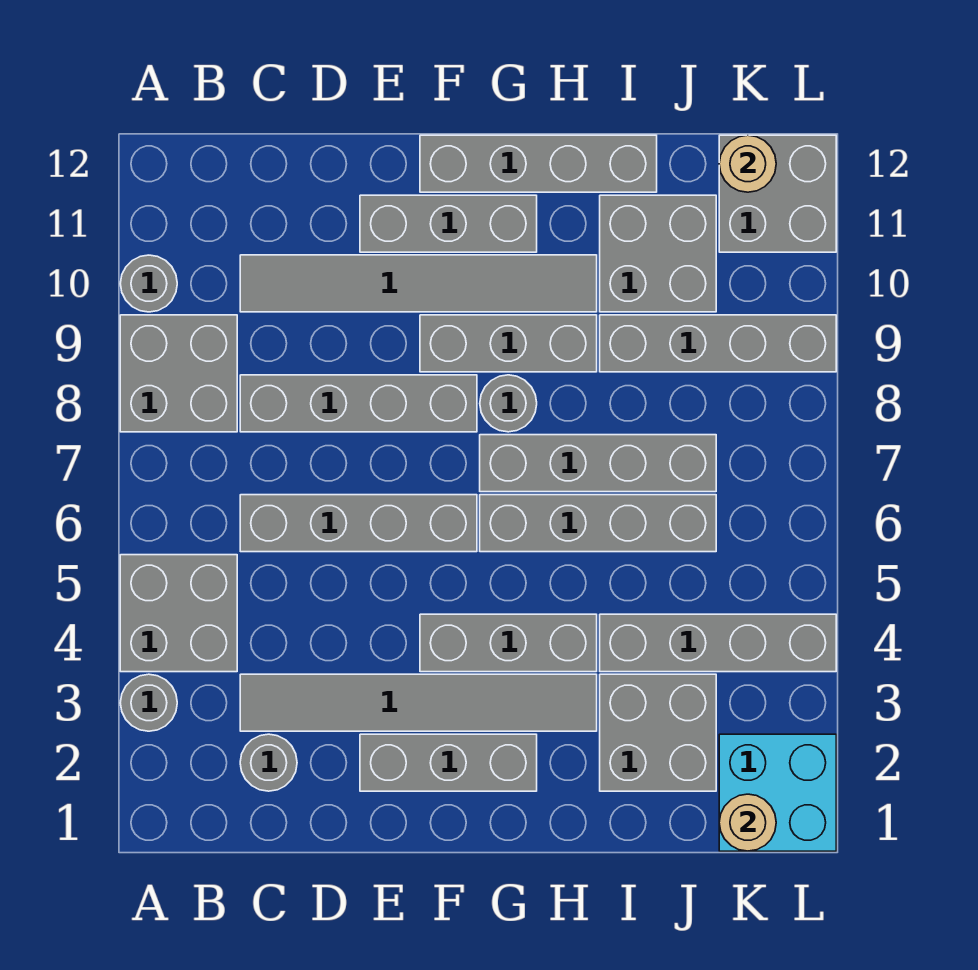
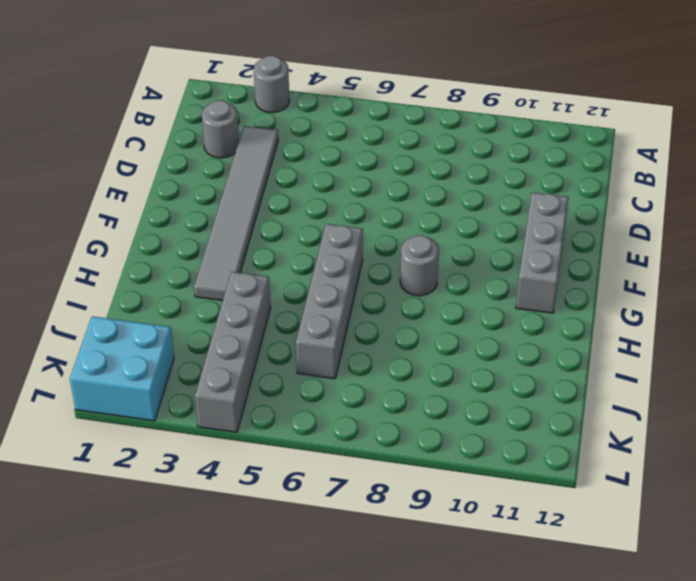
none -> grey brick A4:B5 level 1
none -> grey brick A8:B9 level 1
none -> grey round brick A10 level 1

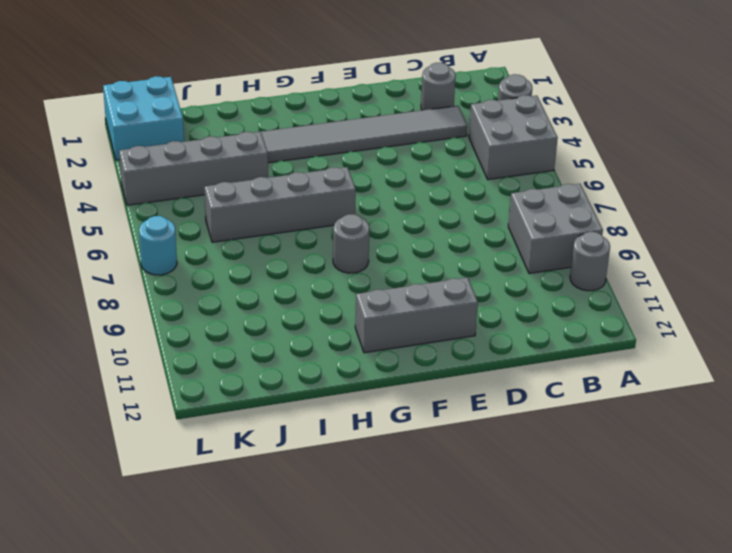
cyan round brick L7 level 1 -> none
none -> grey brick C6:F6 level 1
none -> grey brick C8:F8 level 1
none -> grey tile C10:H10 level 1

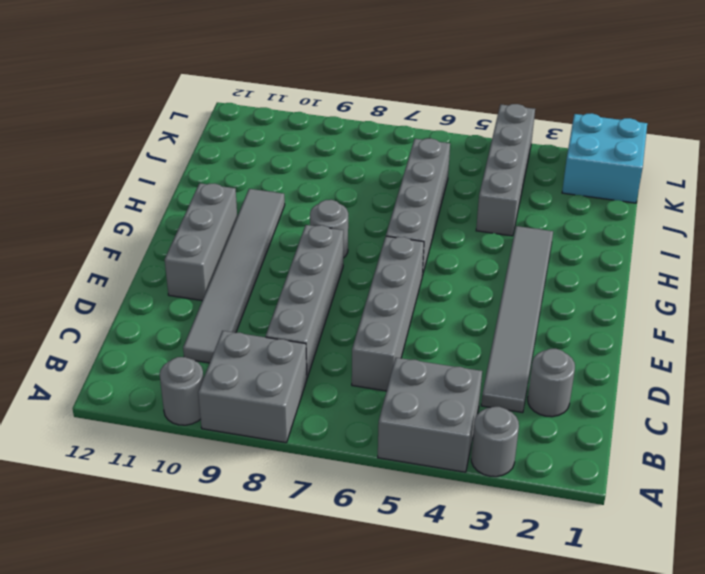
none -> grey brick E2:G2 level 1
none -> grey brick F4:H4 level 1
none -> grey brick F9:H9 level 1

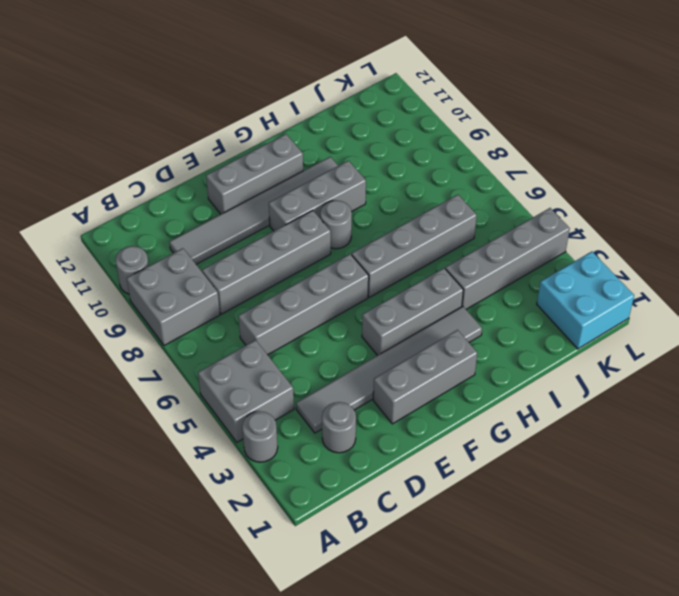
none -> grey brick F12:I12 level 1
none -> grey brick G7:J7 level 1
none -> grey brick I2:J3 level 1

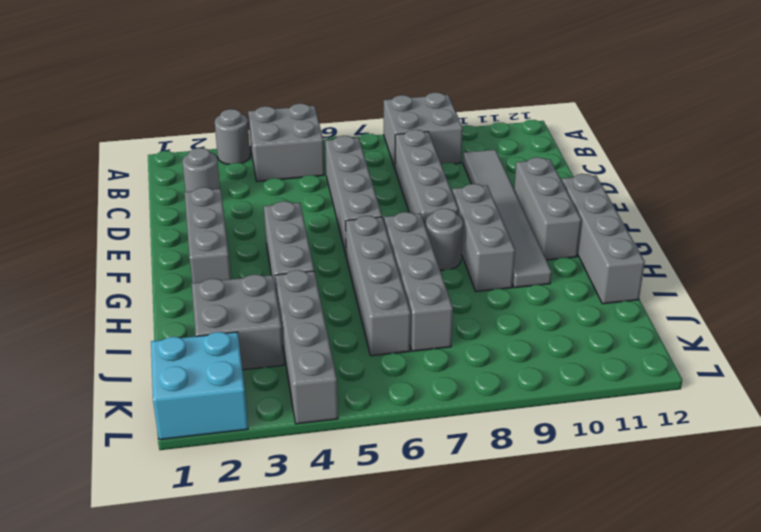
none -> grey round brick A10 level 1
none -> grey tile C3:H3 level 1
none -> grey brick I9:L9 level 1

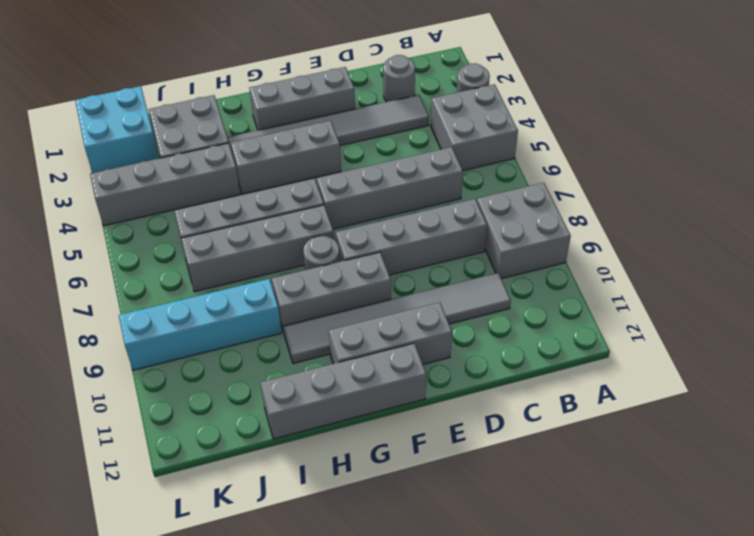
cyan brick I9:L9 level 1 -> grey brick I9:L9 level 1
none -> grey round brick A10 level 1
none -> grey brick I10:J11 level 1
none -> grey brick K11:L12 level 1

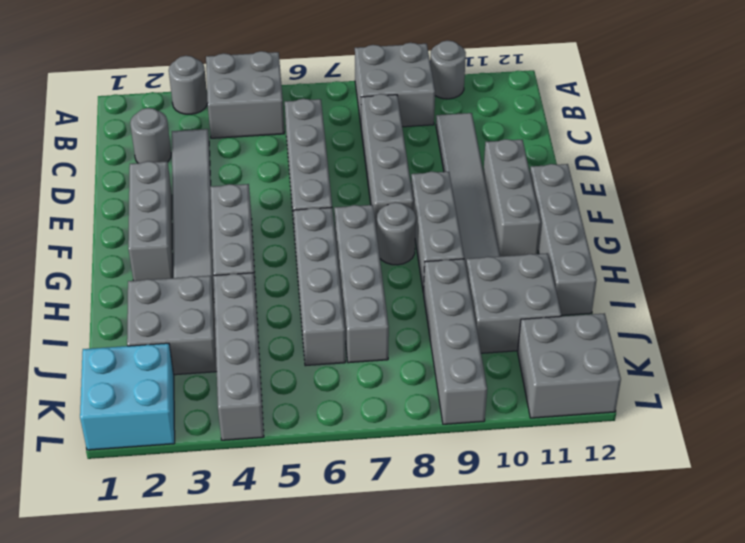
none -> tan round brick K1 level 2
none -> tan round brick K12 level 2

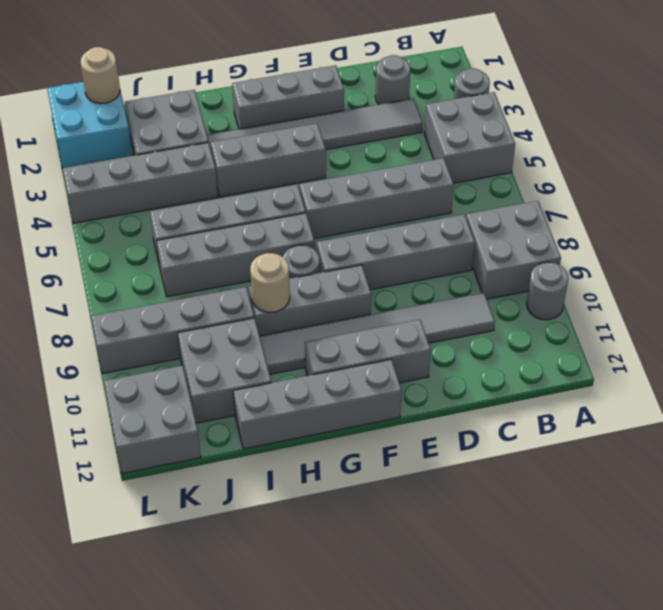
tan round brick H9 level 2 -> tan round brick K12 level 2

